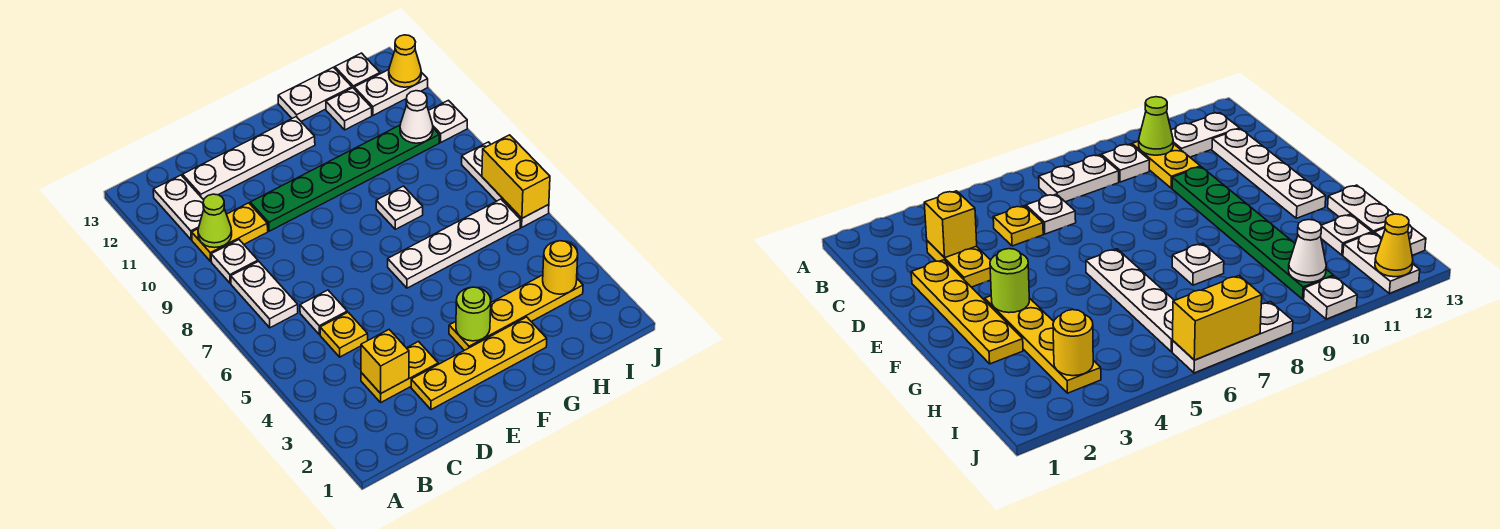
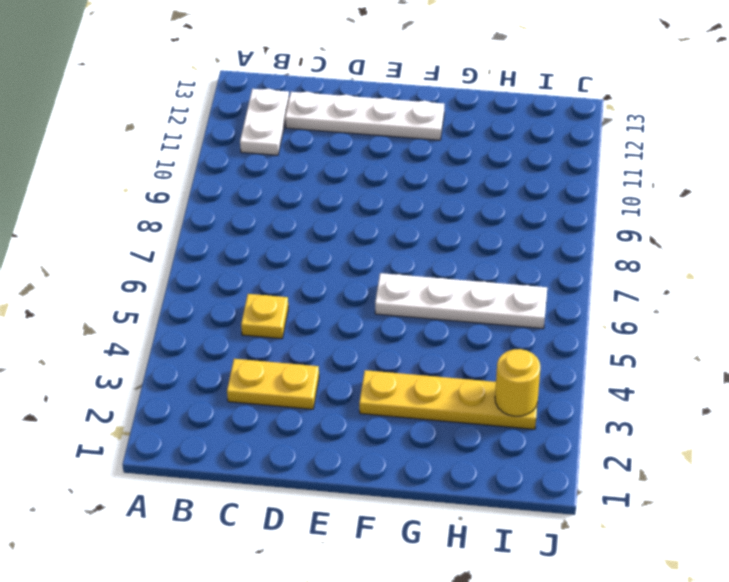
none -> white plate B7:B8 level 1
none -> white plate B9 level 1
none -> yellow plate B10:C10 level 1

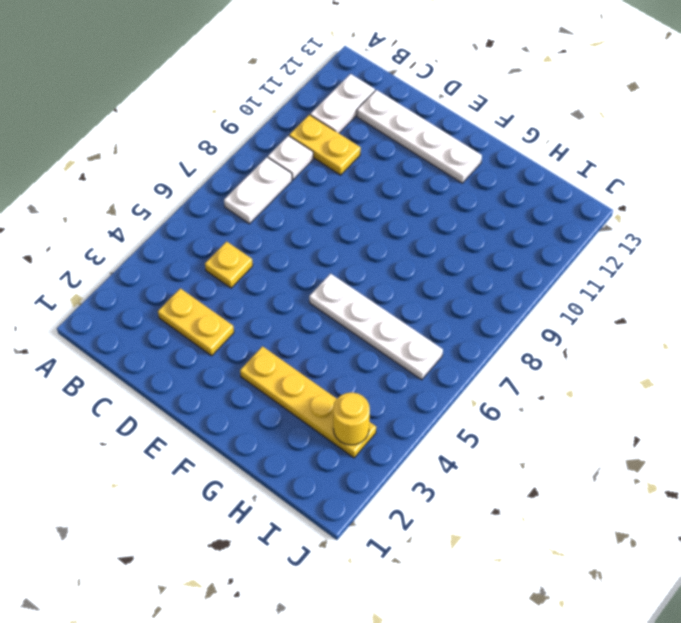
none -> white plate C6 level 1
none -> yellow plate D2:G2 level 1
none -> green plate D10:I10 level 1

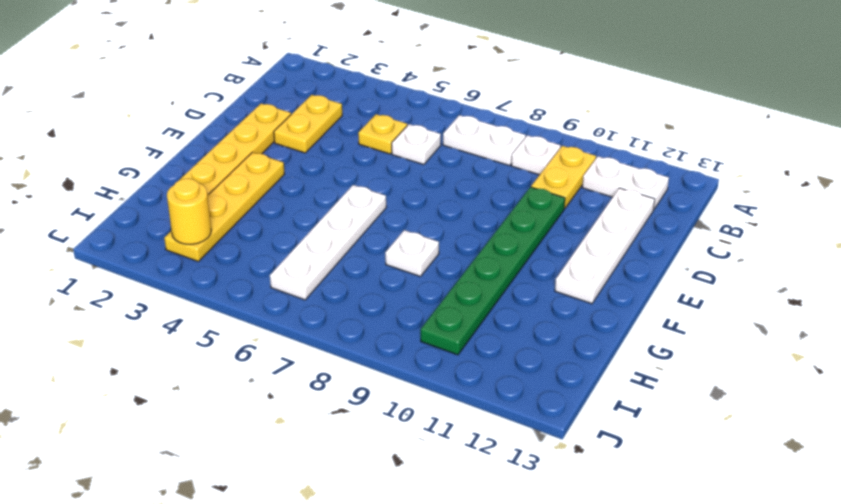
none -> white plate G13:H13 level 1
none -> white plate H12 level 1
none -> white plate I12:J12 level 1

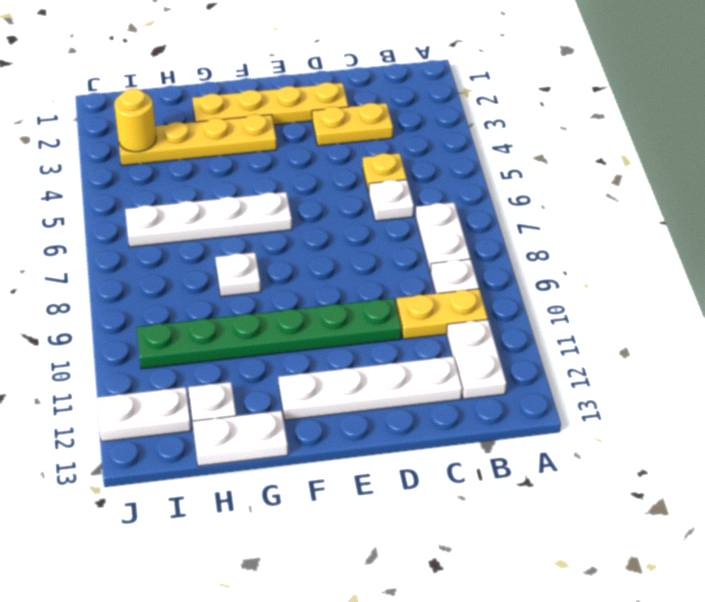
none -> white plate I13 level 1
none -> white plate J6:J8 level 1
none -> white plate J10 level 1

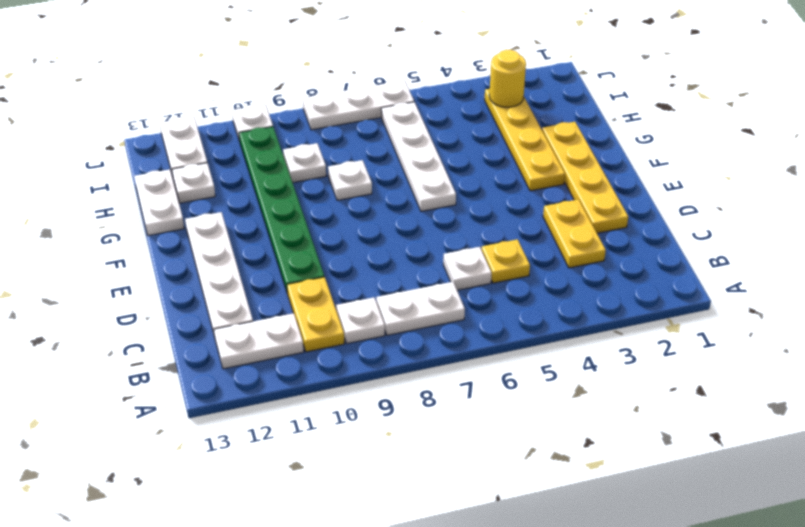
white plate H9 level 1 -> white plate I13 level 1
none -> lime cone B10 level 2
none -> yellow brick C3 level 2
none -> lime round brick F3 level 2

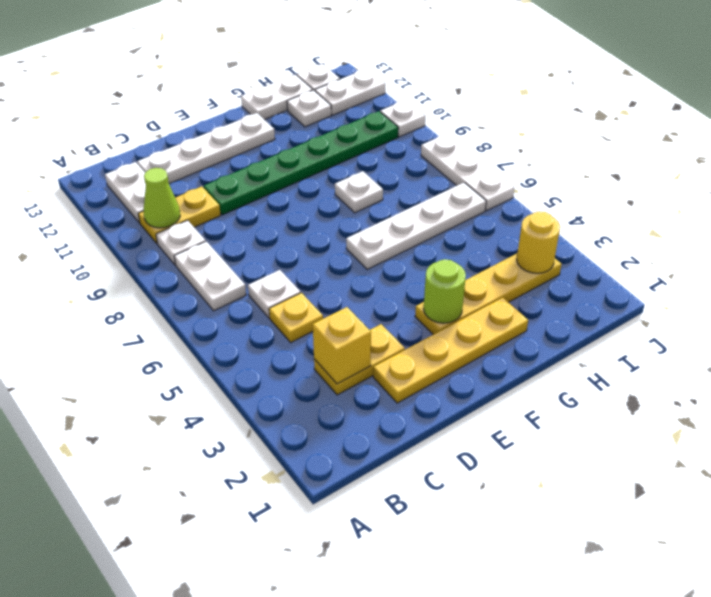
none -> white cone I10 level 2
none -> yellow brick J6:J7 level 2
none -> yellow cone J12 level 2

